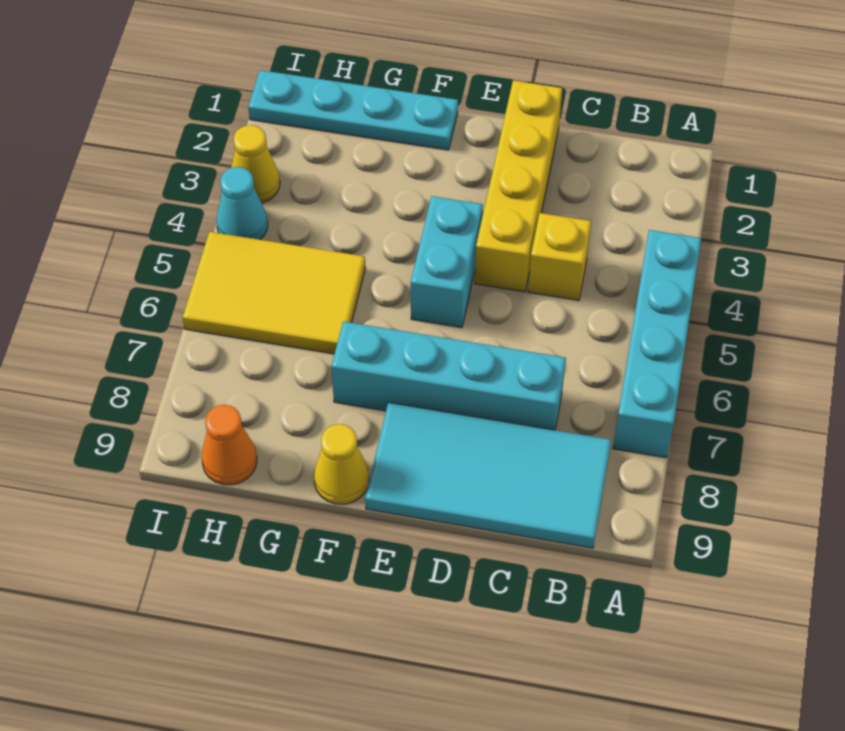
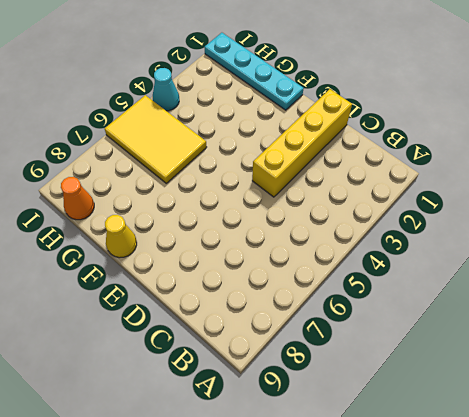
none -> cyan brick A4:A7 level 1
none -> cyan tile B8:E9 level 1
none -> yellow brick C4 level 1

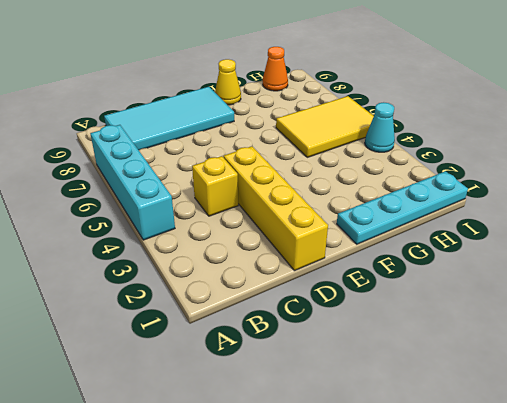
none -> cyan brick C7:F7 level 1
none -> cyan brick E4:E5 level 1
none -> yellow cone I3 level 1

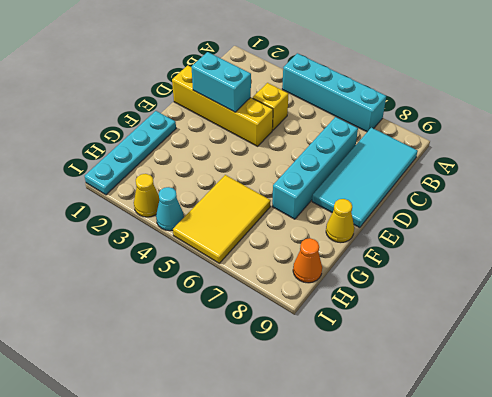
cyan brick D2:D3 level 2 -> cyan brick E4:E5 level 1

